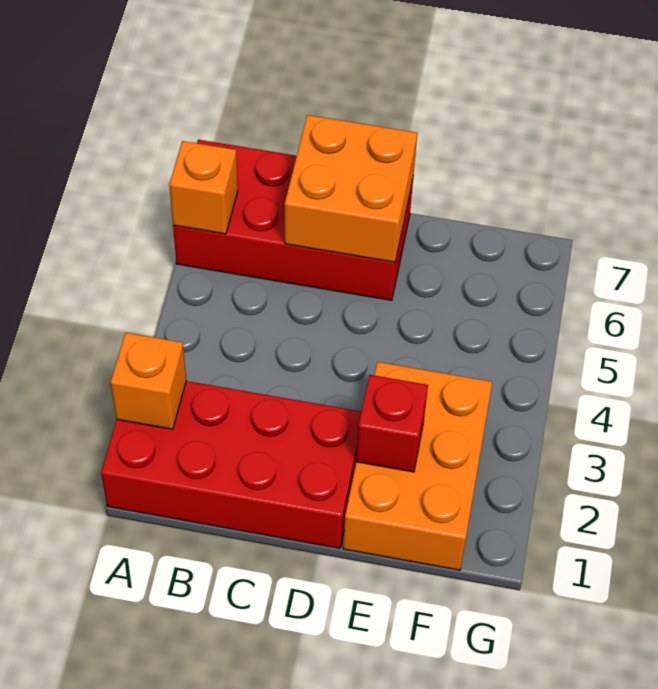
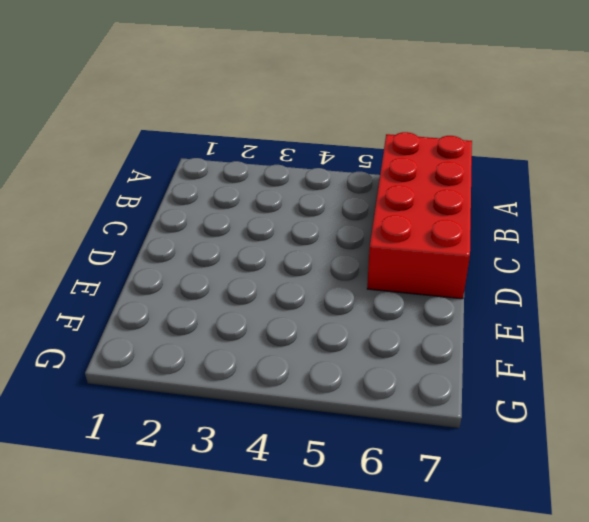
none -> red brick A1:D2 level 1
none -> orange brick E1:F3 level 1

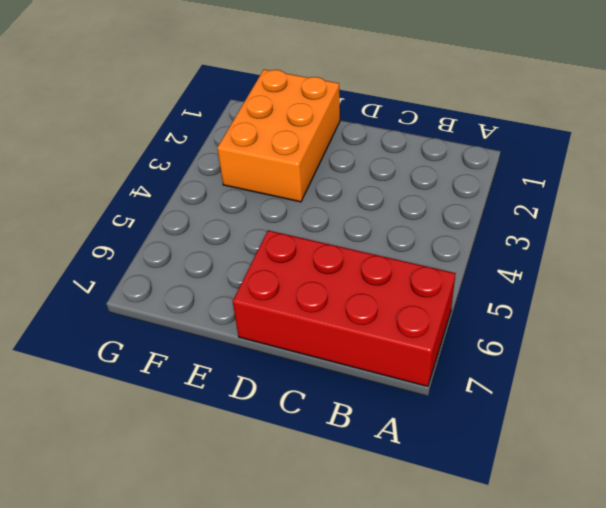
none -> red brick A1:D2 level 1
none -> orange brick A2 level 2

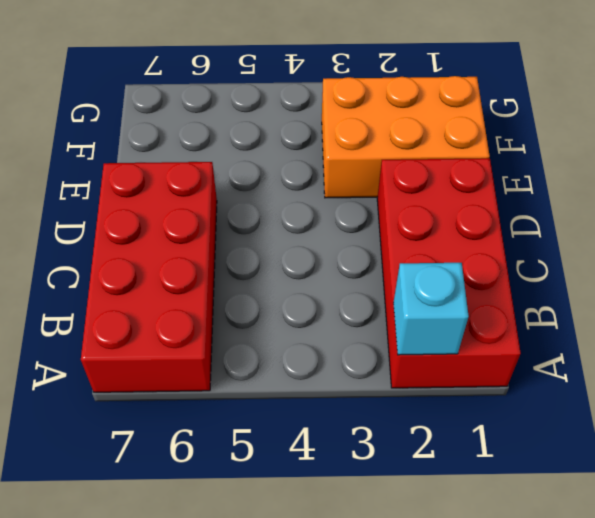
cyan brick A2 level 2 -> orange brick A2 level 2
none -> orange brick A6 level 2
none -> orange brick C6:D7 level 2

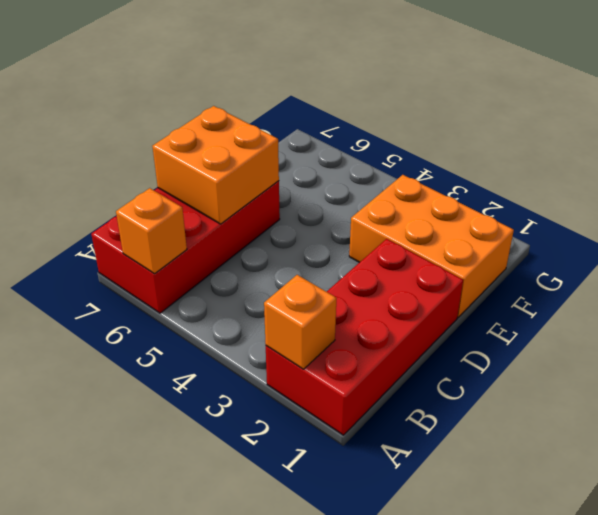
none -> red brick E2 level 2

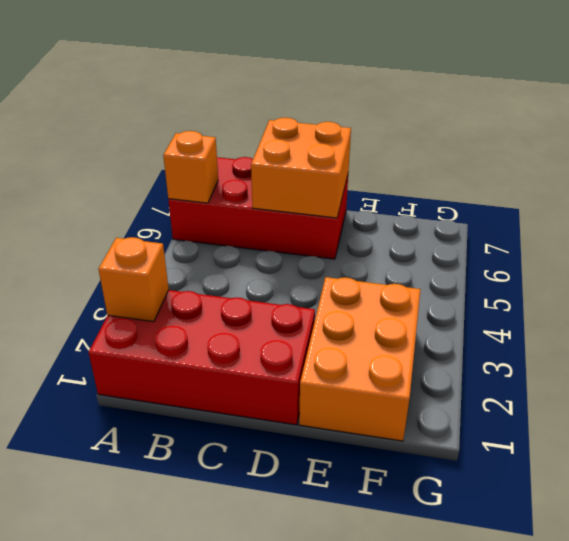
none -> red brick E2 level 2

